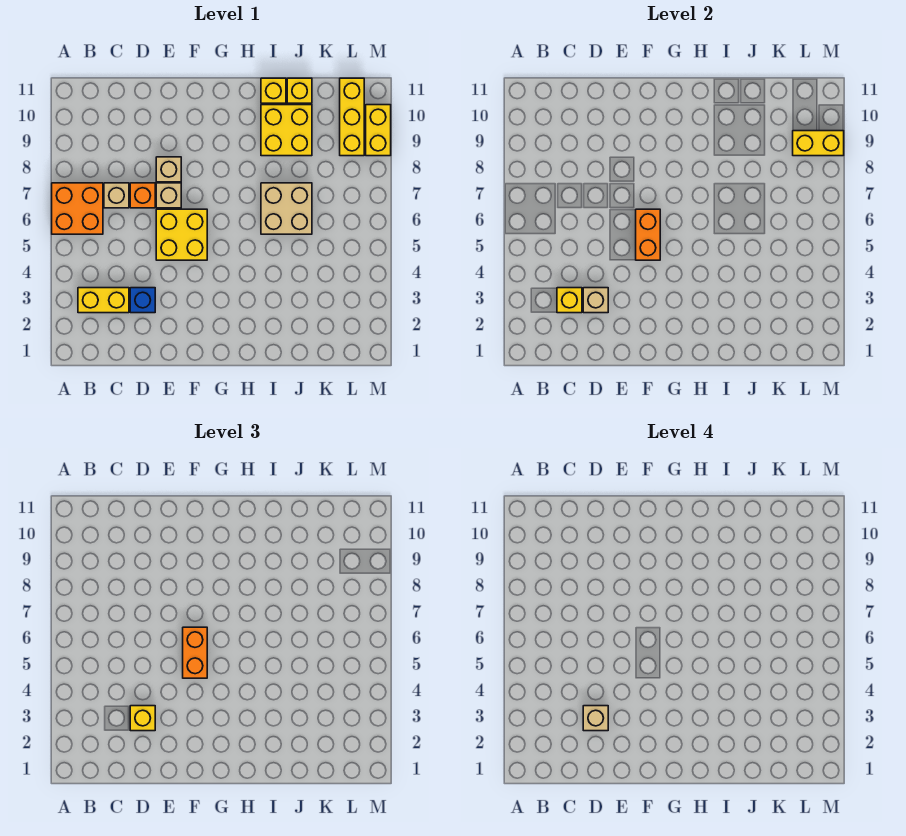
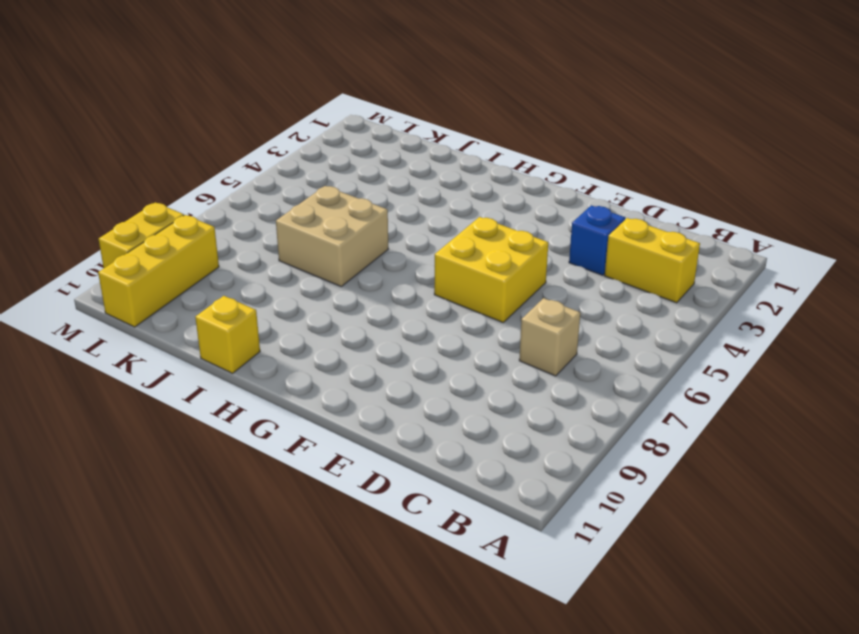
none -> orange brick A6:B7 level 1
none -> orange brick D7 level 1
none -> tan brick E7 level 1

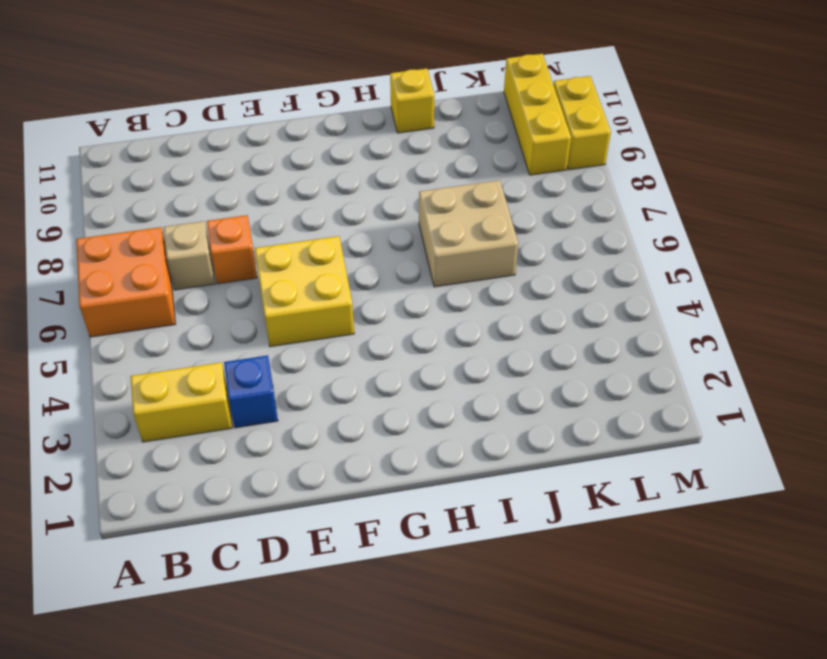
none -> tan brick E7 level 1
none -> tan brick E8 level 1
none -> yellow brick I9:J10 level 1

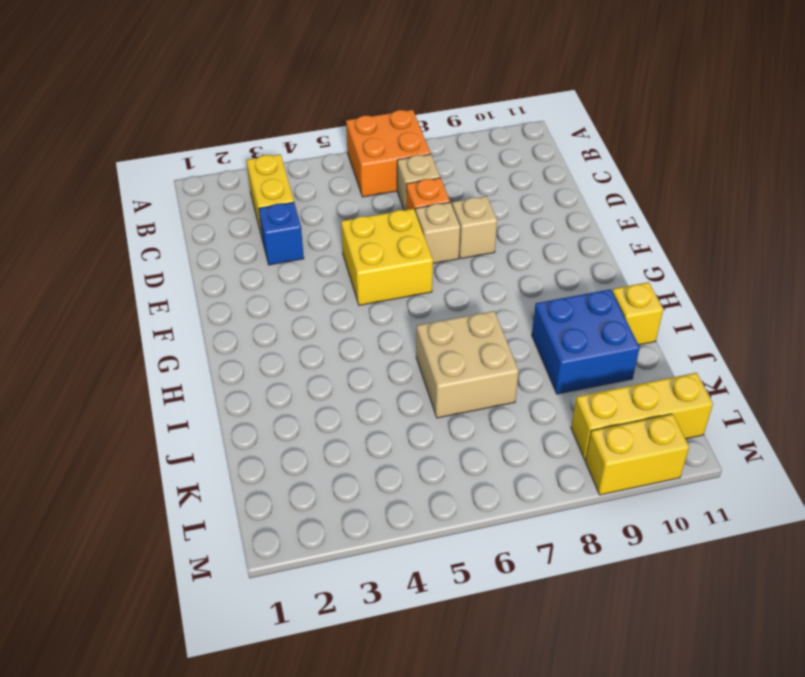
blue brick I9:J10 level 1 -> yellow brick I9:J10 level 1
none -> yellow brick J11 level 1
none -> yellow brick C3 level 2
none -> tan brick D3 level 2

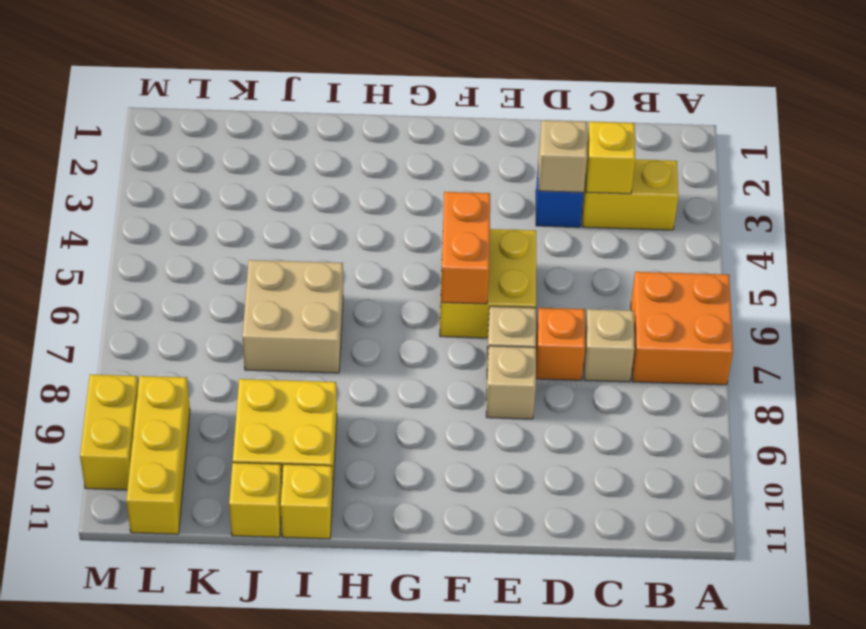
none -> yellow brick L9:M9 level 2
none -> yellow brick D3 level 3
none -> orange brick F5:F6 level 3

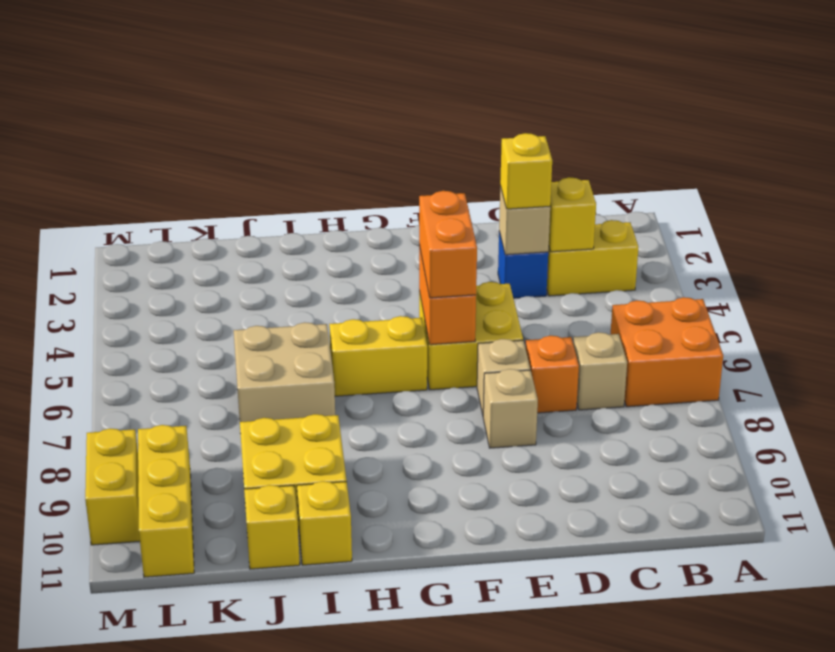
yellow brick G6:H6 level 1 -> yellow brick L9:M9 level 2
none -> tan brick D3 level 4

